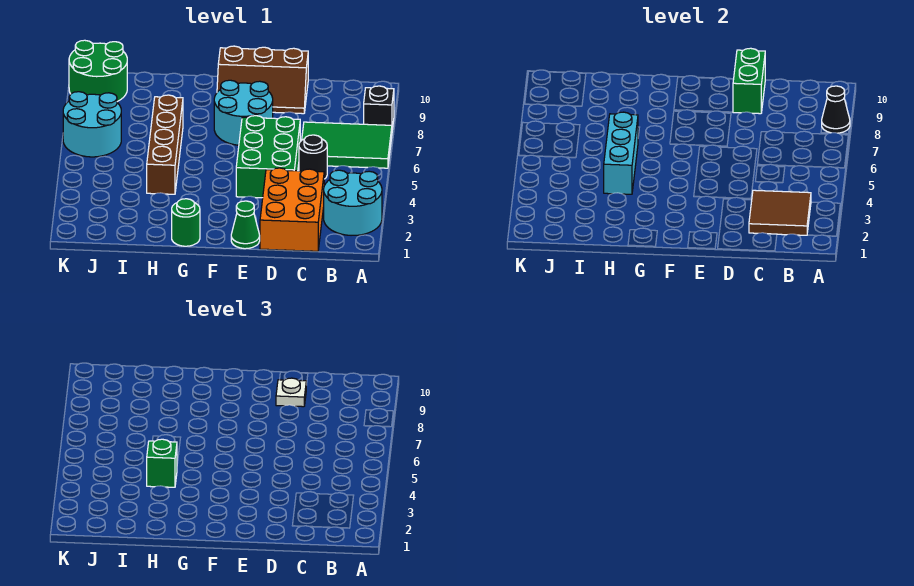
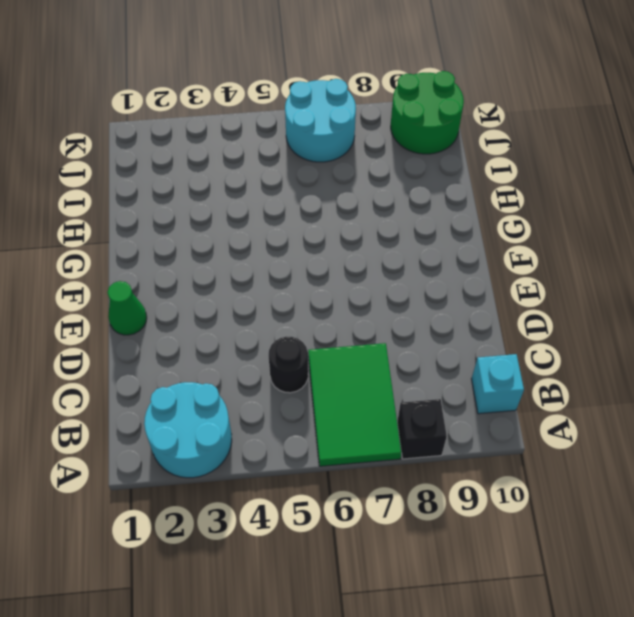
cyan brick B10 level 1 -> none
none -> orange brick C1:D3 level 1
none -> green brick D4:E6 level 1
none -> brown slope D9:F10 level 1 top 10

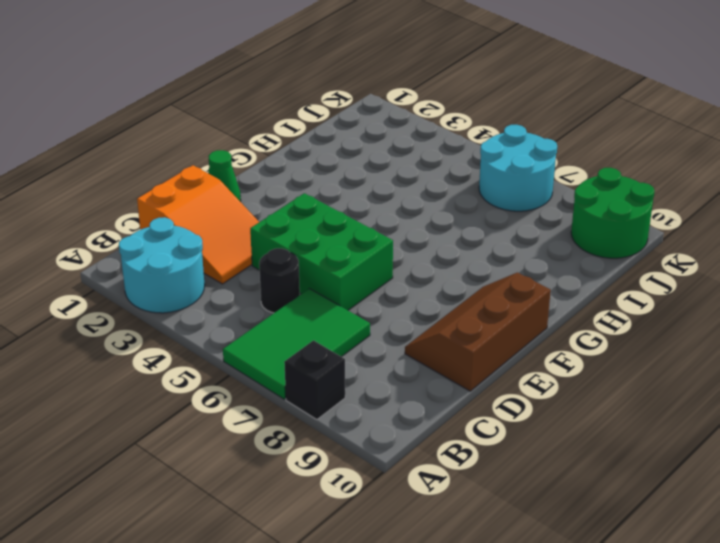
orange slope C1:D3 level 1 top 1 -> orange brick C1:D3 level 1
none -> cyan round brick E7:F8 level 1
none -> green round brick G1 level 1
none -> brown brick H4:H7 level 1

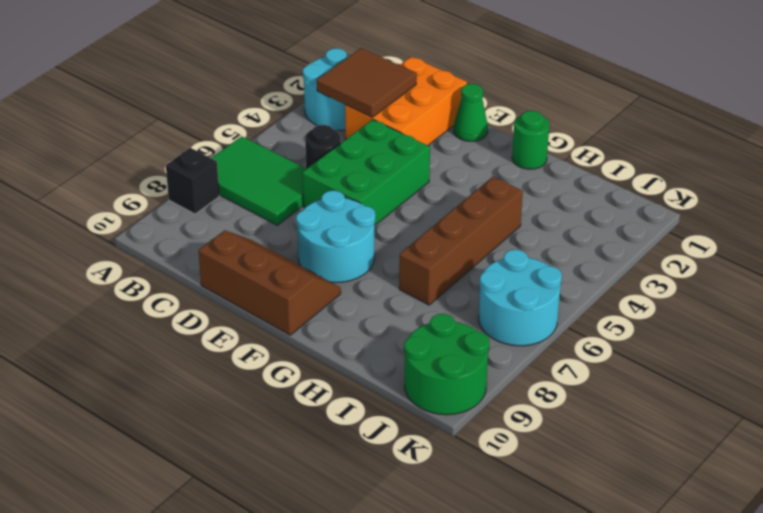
none -> black cone A8 level 2
none -> green brick D9:D10 level 2
none -> cyan brick H4:H6 level 2

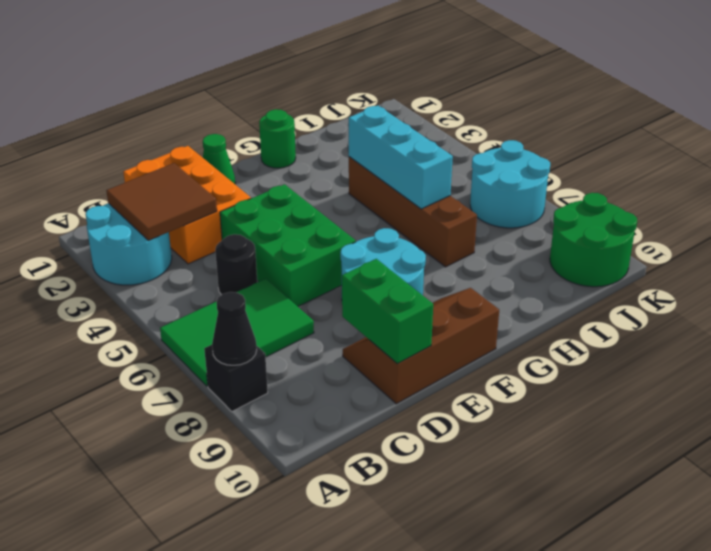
none -> white plate D9 level 3
none -> green brick H4 level 3

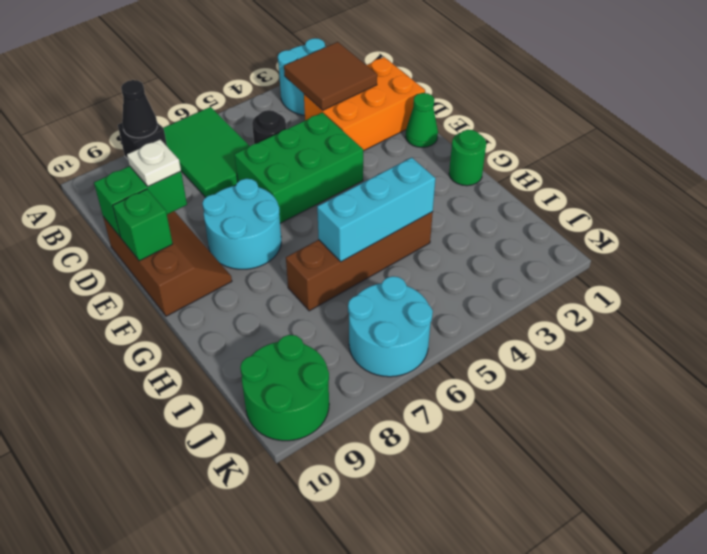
green brick E10 level 2 -> green brick H4 level 3

